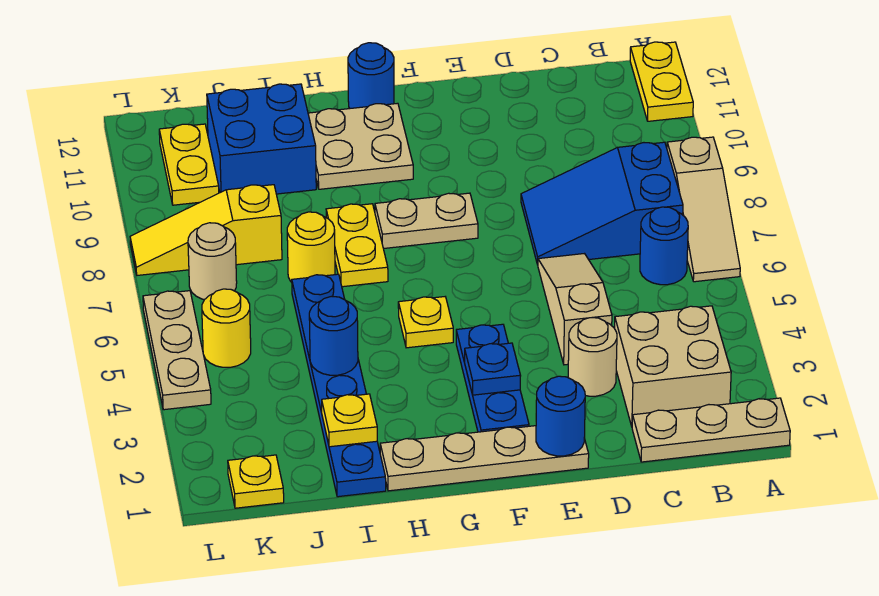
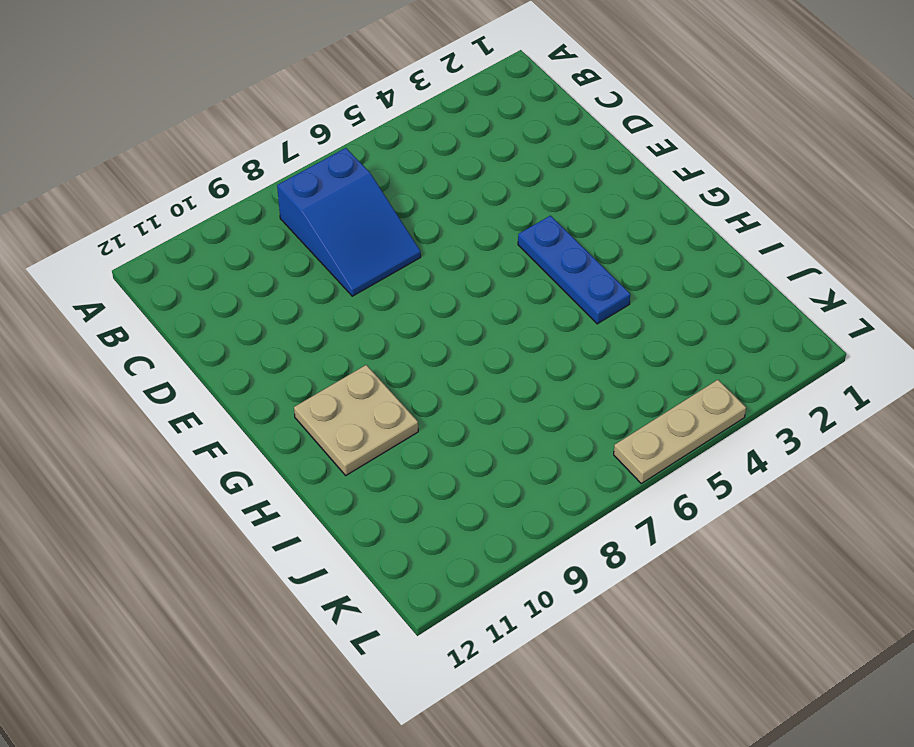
blue plate F4:H4 level 1 -> blue plate F2:F4 level 1
none -> tan plate A1:C1 level 1
none -> tan slope A6:A8 level 1 top 8
none -> yellow plate A11:A12 level 1

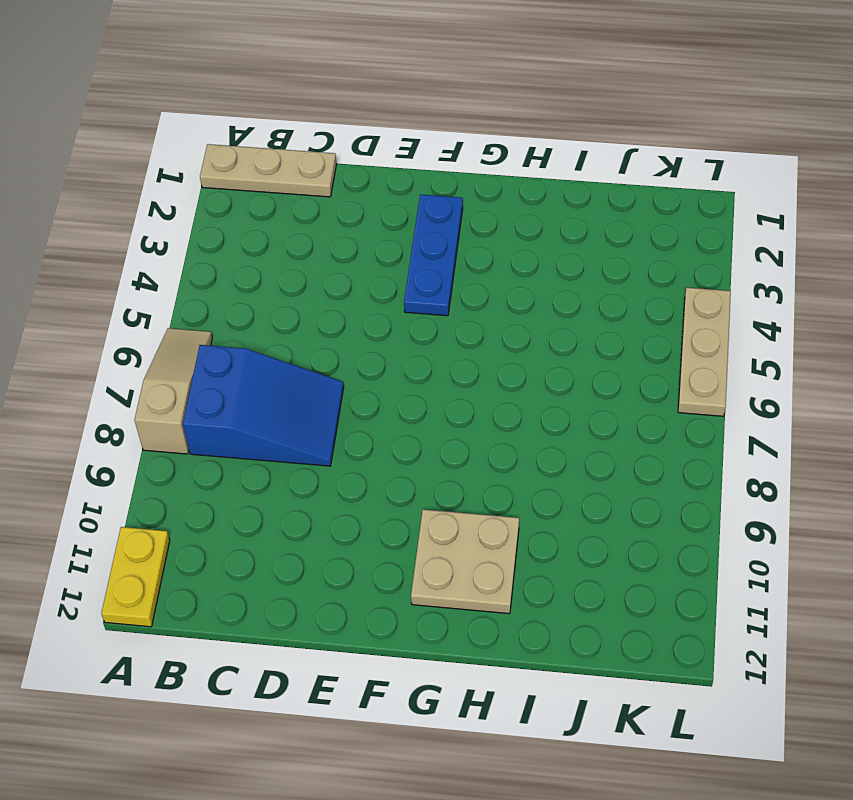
none -> tan brick B2:C3 level 1
none -> blue round brick B6 level 1
none -> tan round brick D3 level 1

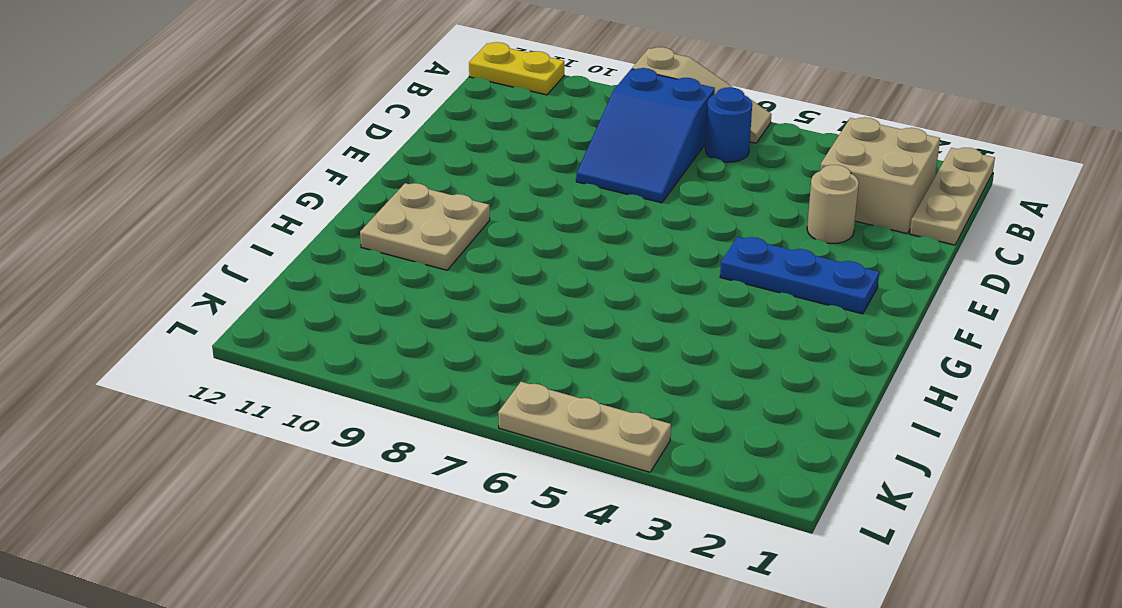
none -> tan slope D4:D6 level 1 top 4
none -> tan plate E1:H1 level 1
none -> tan plate F8:G8 level 1

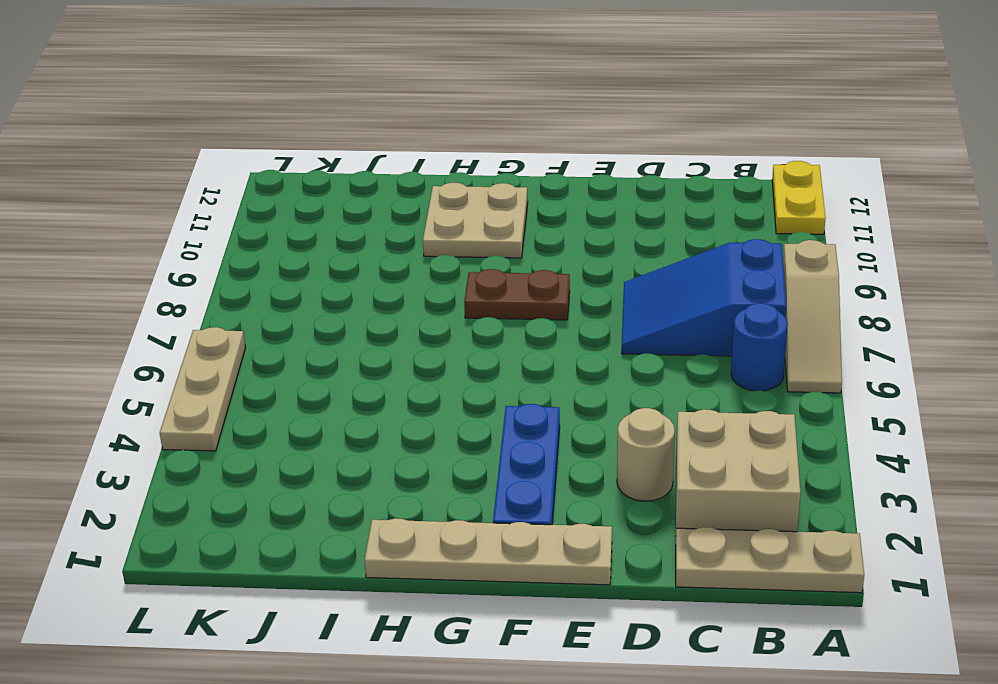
brown plate F8:G8 level 1 -> tan plate F8:G8 level 1
none -> tan slope D4:D6 level 1 top 4
none -> yellow plate G5 level 1
none -> blue round brick G12 level 1

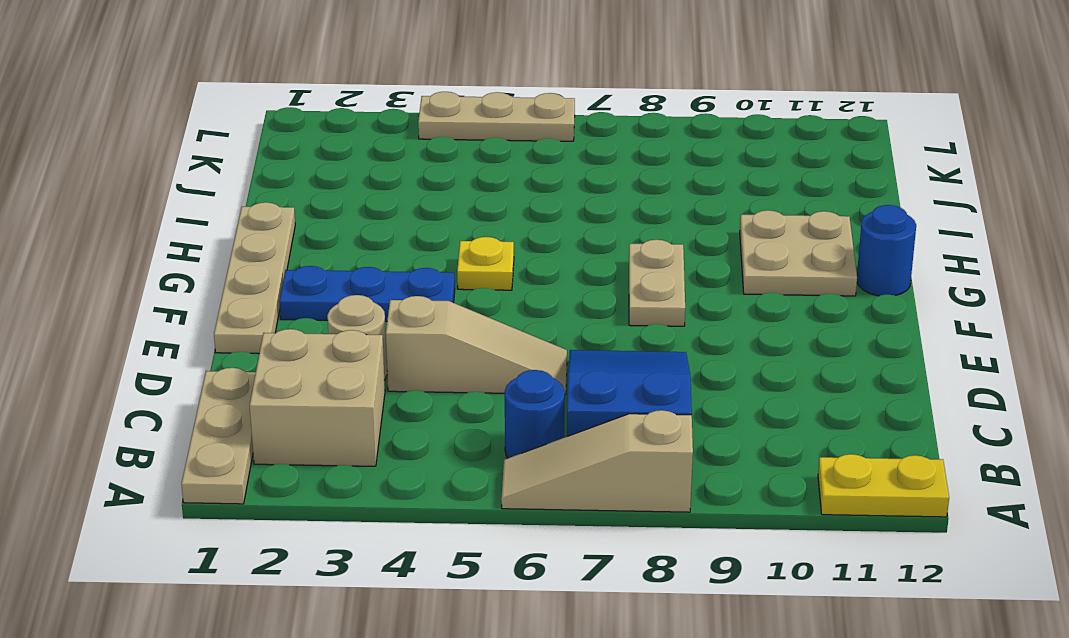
none -> yellow plate H7:H8 level 1
none -> blue plate I1:I6 level 1
none -> yellow round brick I7 level 1

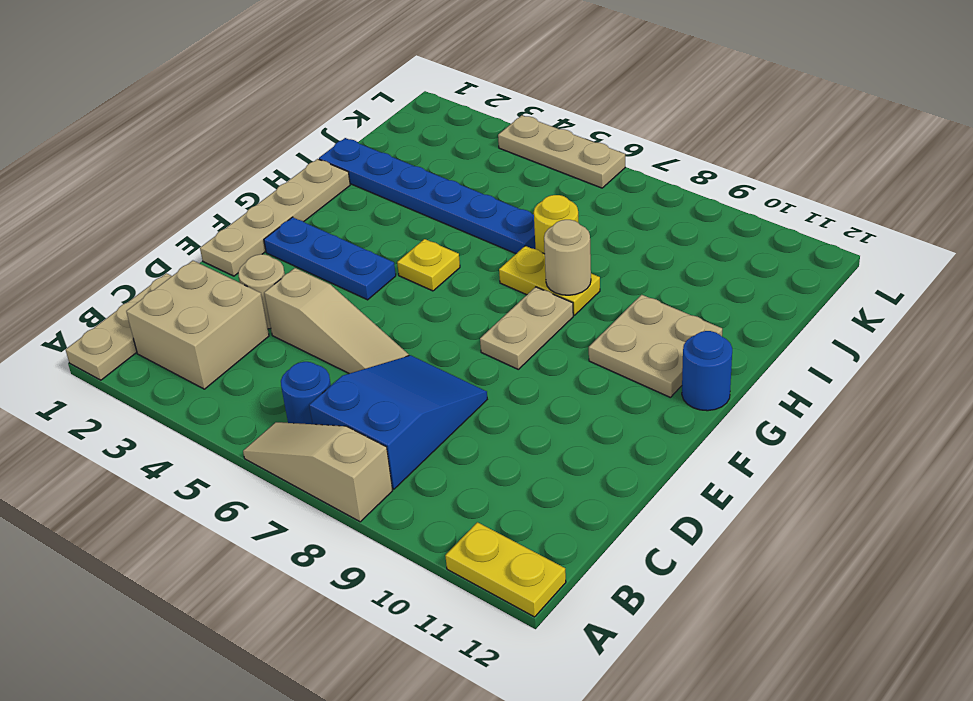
tan round brick H8 level 2 -> tan round brick K7 level 1
none -> blue brick I10:J11 level 1
none -> yellow slope J8:L8 level 1 top J
none -> yellow plate K1 level 1

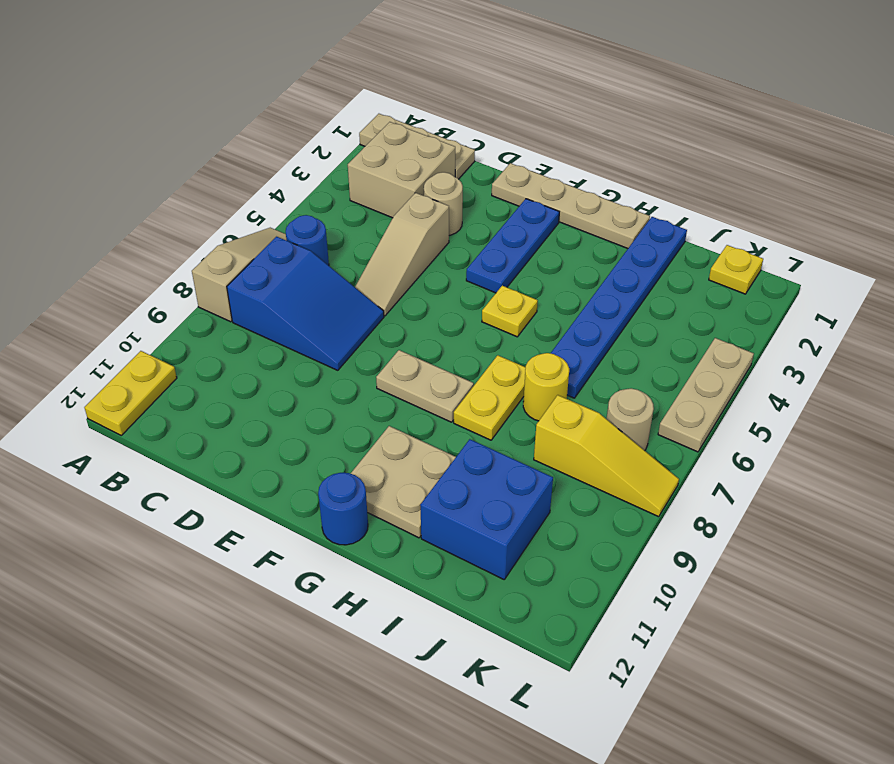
none -> yellow round brick K5 level 1
none -> yellow plate K10:K11 level 1
none -> blue round brick E1 level 2

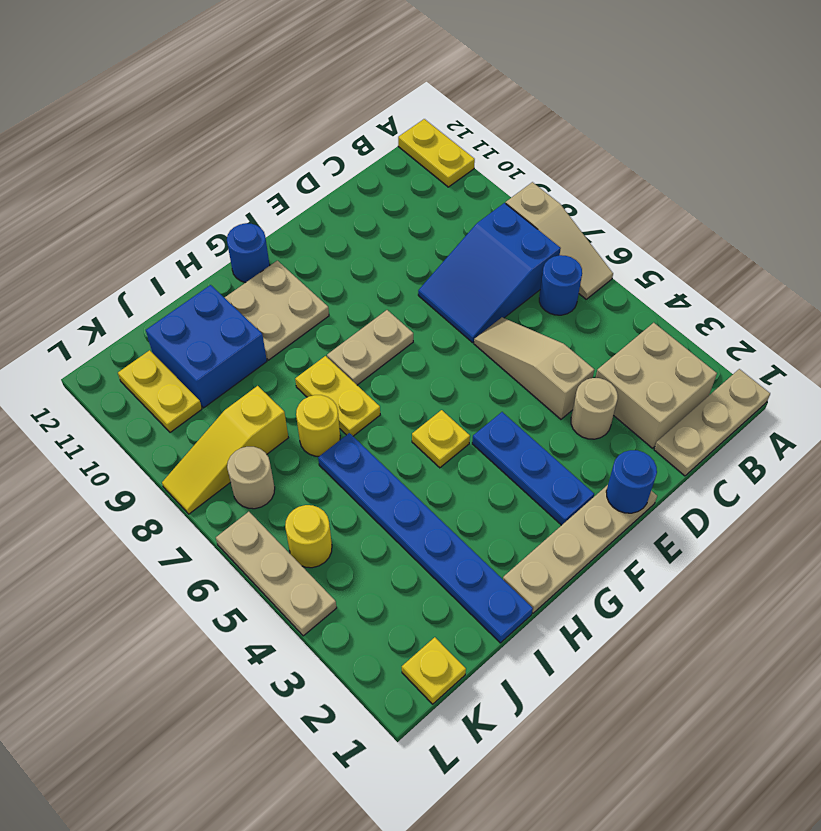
none -> blue plate F3 level 2
none -> yellow plate I2 level 2
none -> blue round brick I4 level 2

